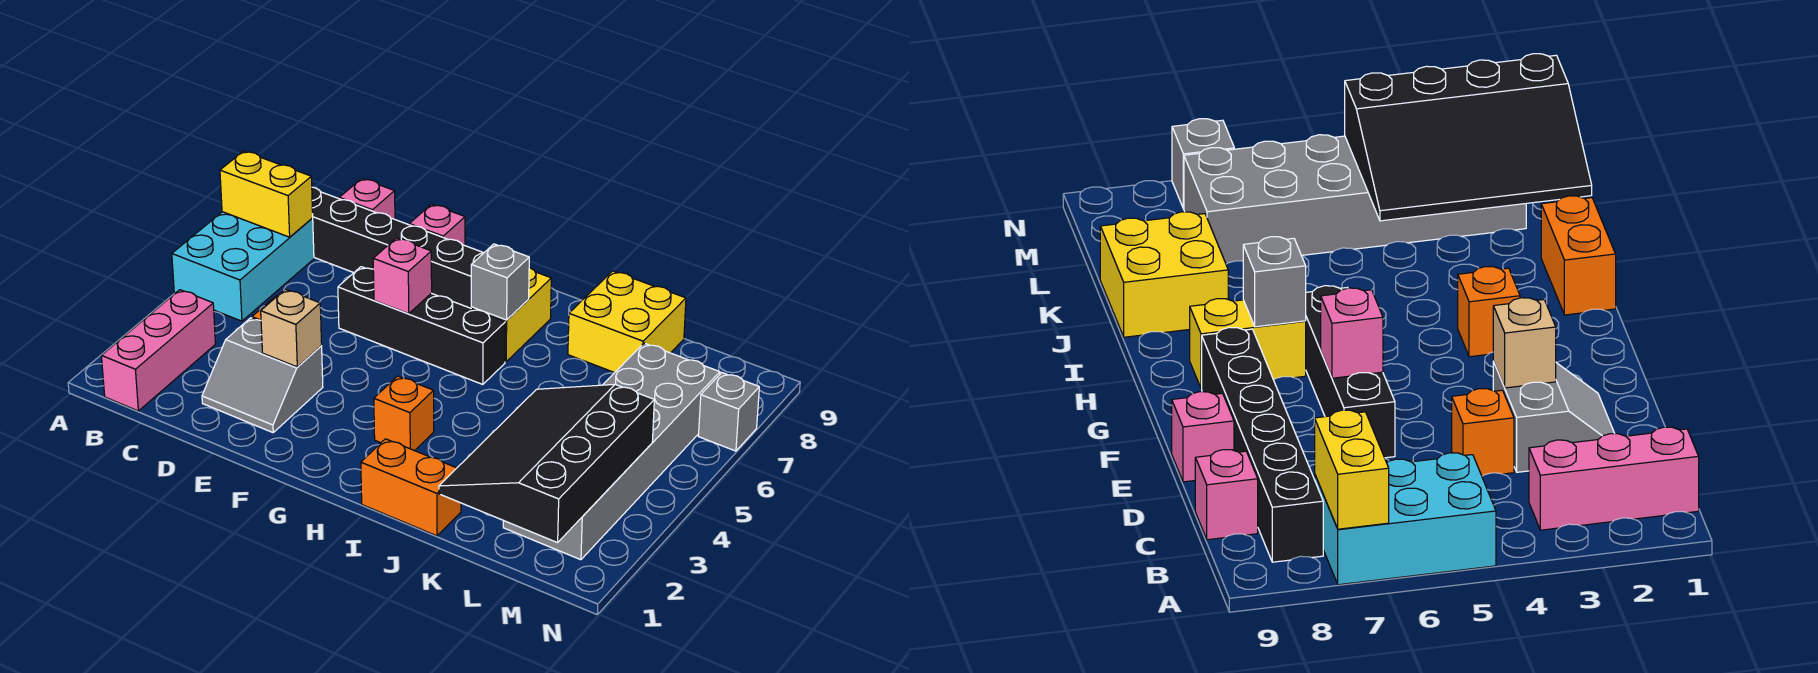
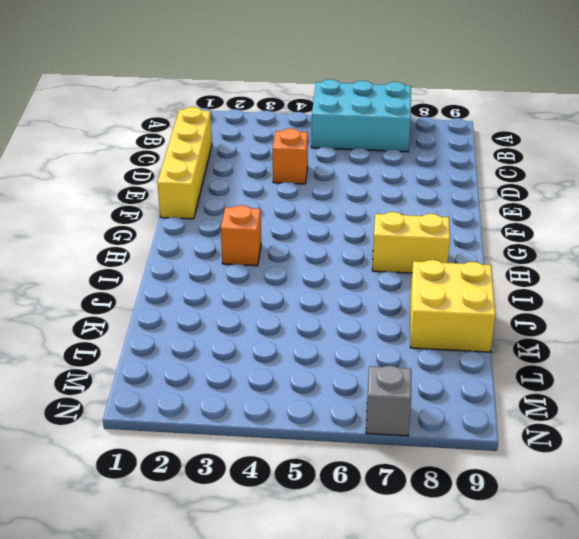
yellow brick C1:F1 level 1 -> none
none -> pink brick B1:B3 level 1
none -> black brick B8:G8 level 1
none -> pink brick C9 level 1

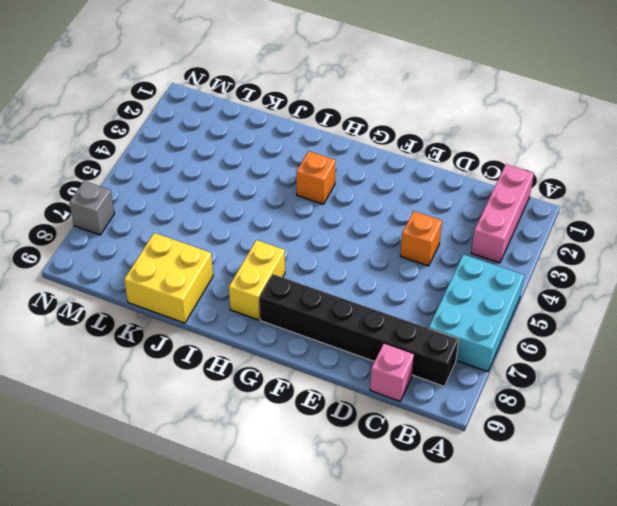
none -> grey slope D2:E3 level 1 top 3
none -> black brick E6:H6 level 1
none -> pink brick E9 level 1

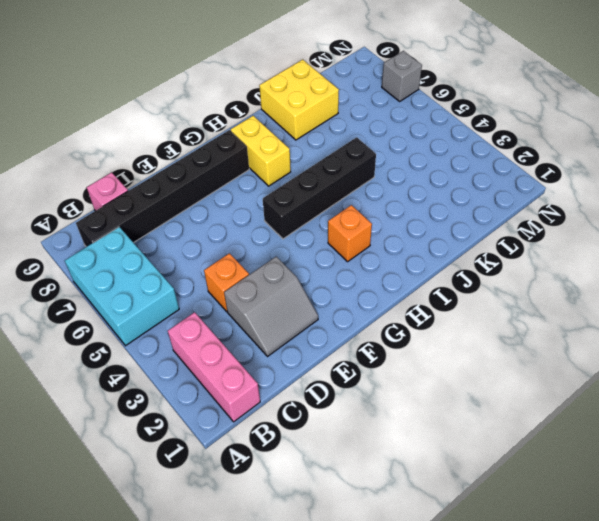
black brick G5:J5 level 1 -> black brick E6:H6 level 1
none -> pink brick E9 level 1
none -> orange brick I1:J1 level 1
none -> grey brick L2:M7 level 1

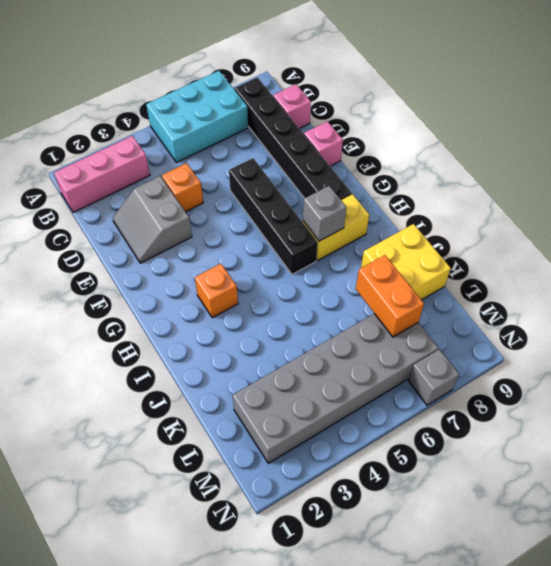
orange brick K7:L7 level 2 -> orange brick I1:J1 level 1
none -> yellow brick A7:B7 level 2
none -> tan brick E3 level 2
none -> pink brick F6 level 2

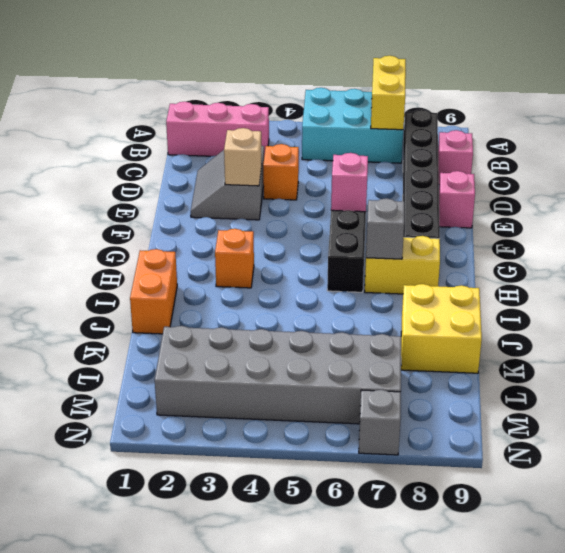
none -> black slope K1:M4 level 2 top M

